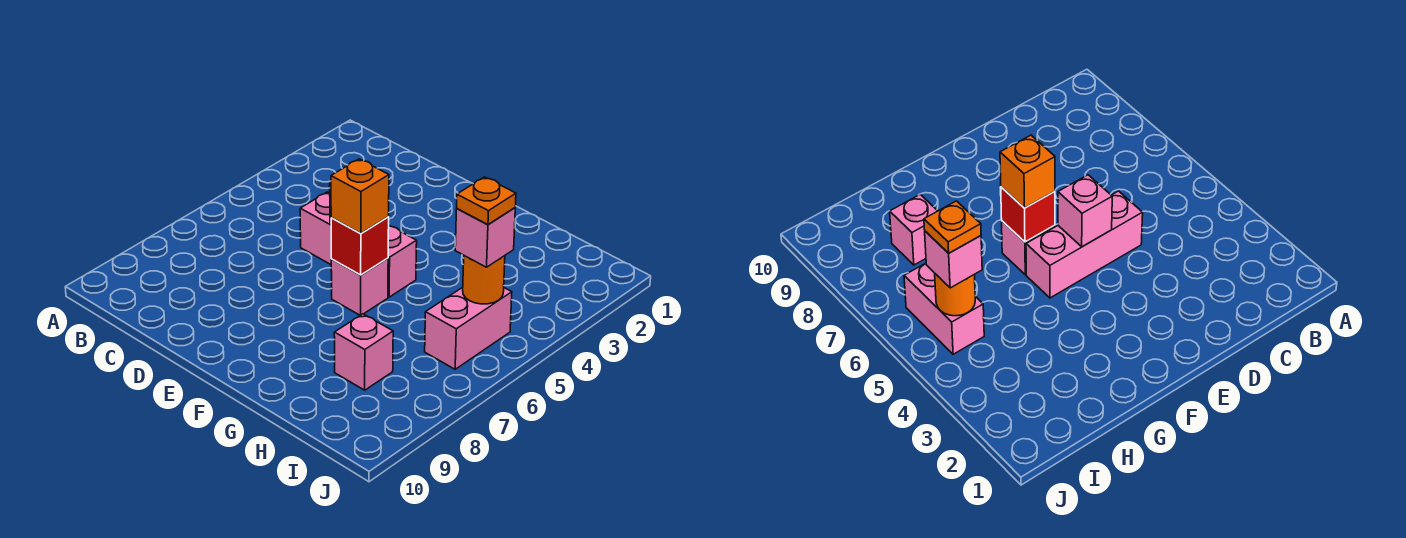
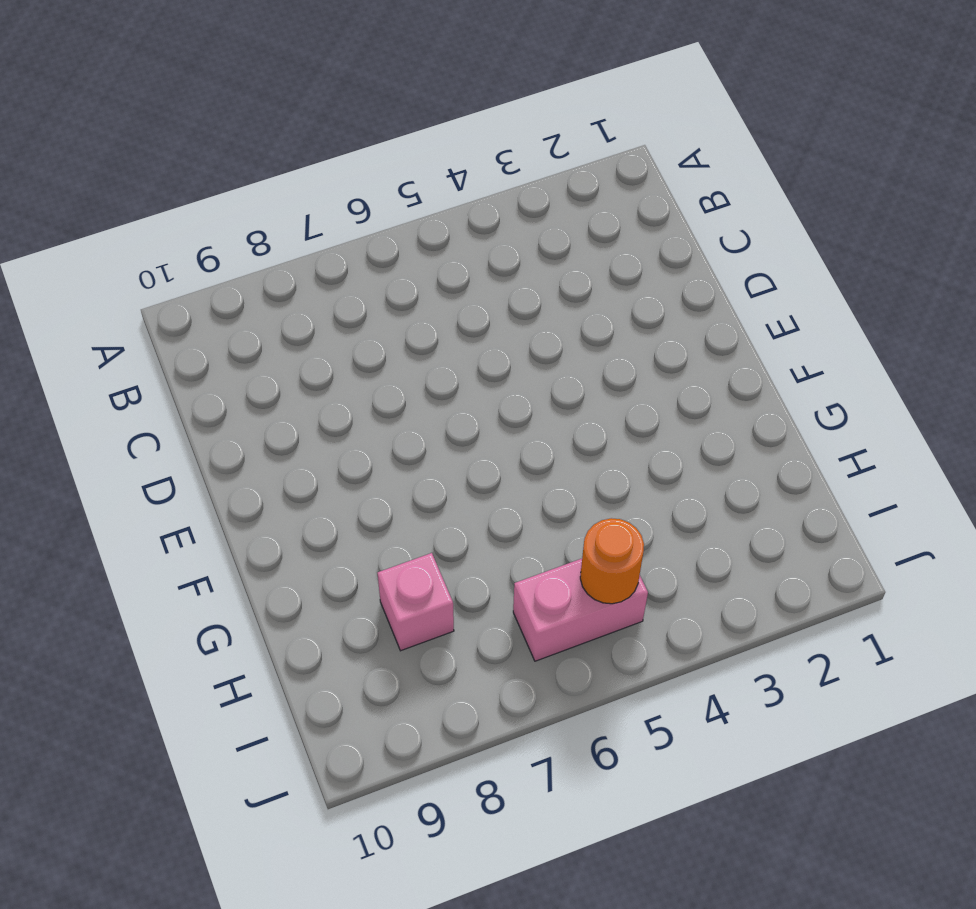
none -> pink brick D5:F5 level 1
none -> pink brick F6 level 1

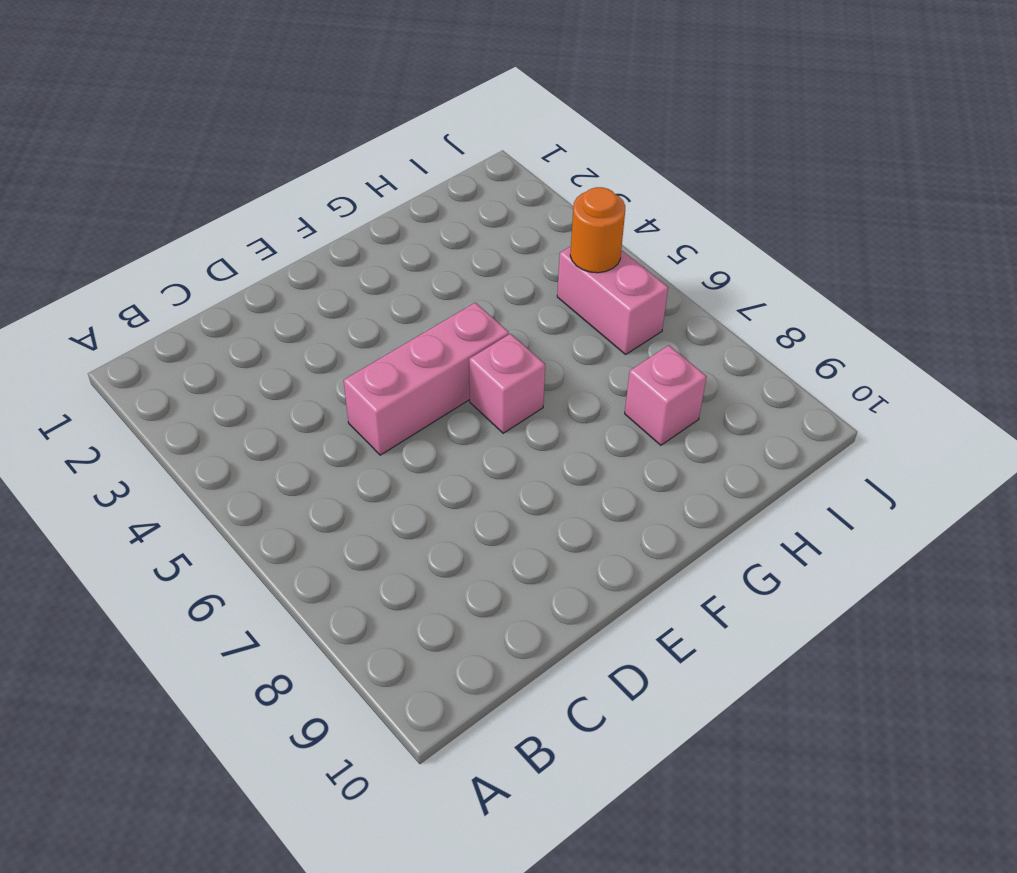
none -> pink brick E5 level 2
none -> red brick F6 level 2

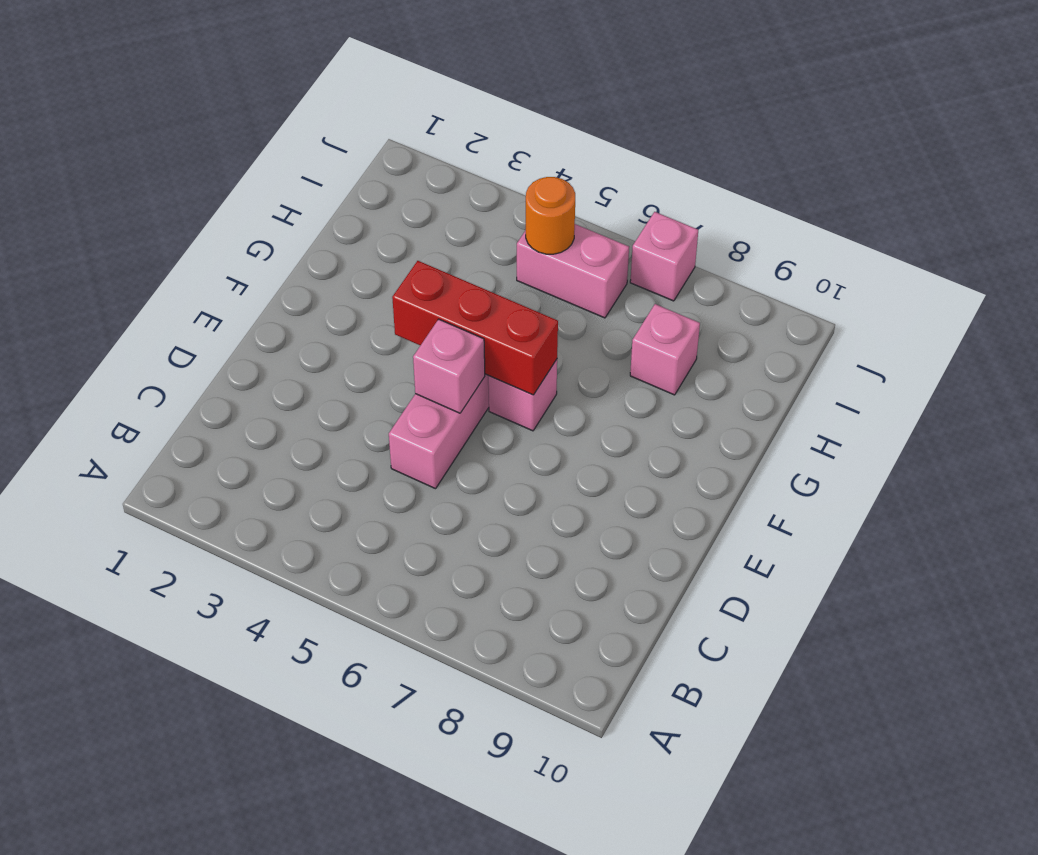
red brick F4:F6 level 2 -> red brick F6 level 2
pink brick J7 level 1 -> pink brick I5 level 3
none -> orange brick F6 level 3
none -> orange plate I5 level 4

